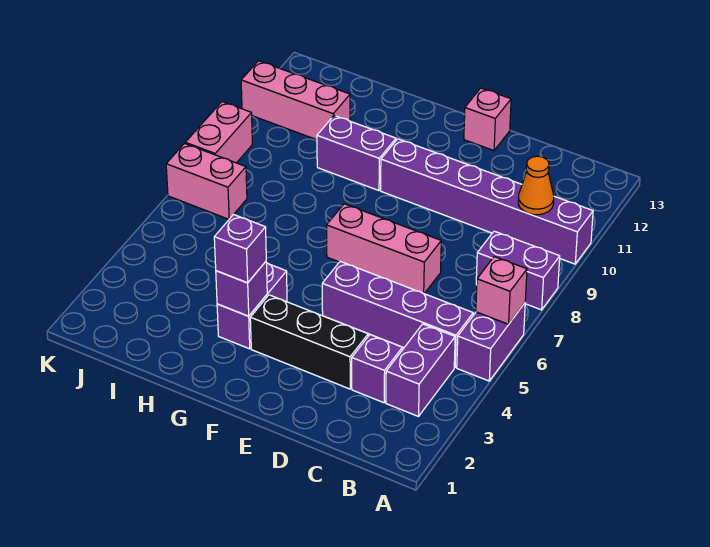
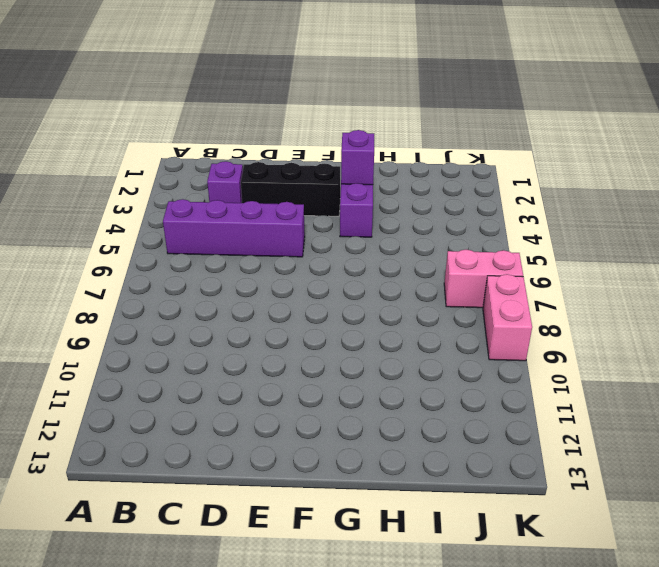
none -> purple brick A5:A6 level 1
none -> purple brick A8:B8 level 1
none -> purple brick A10:F10 level 1

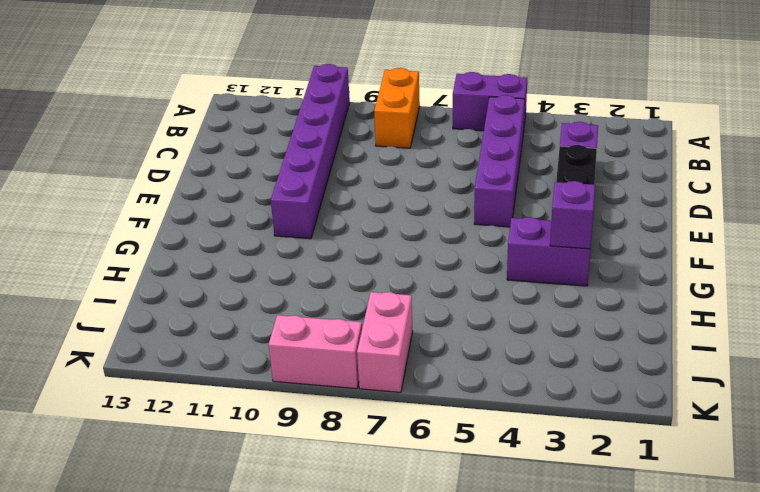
orange brick A8:B8 level 1 -> purple brick A8:B8 level 1
none -> purple brick B3:B4 level 1
none -> pink brick D7:F7 level 1
none -> pink brick E13 level 1

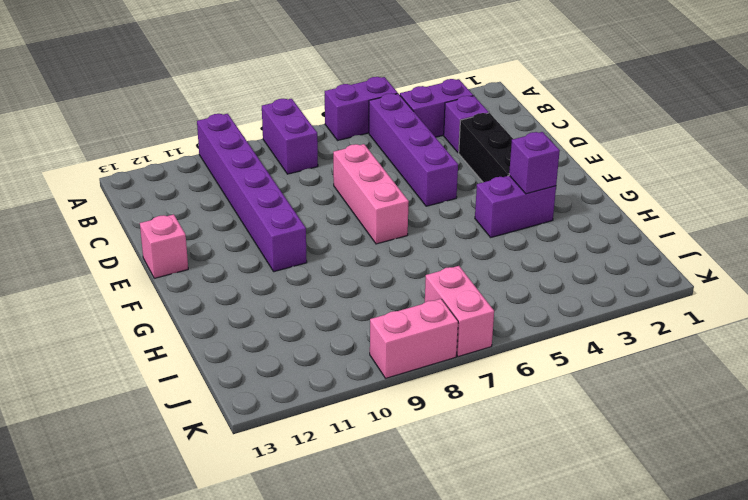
none -> purple brick G10:H10 level 1
none -> pink brick I11:K11 level 1
none -> pink brick A6 level 2

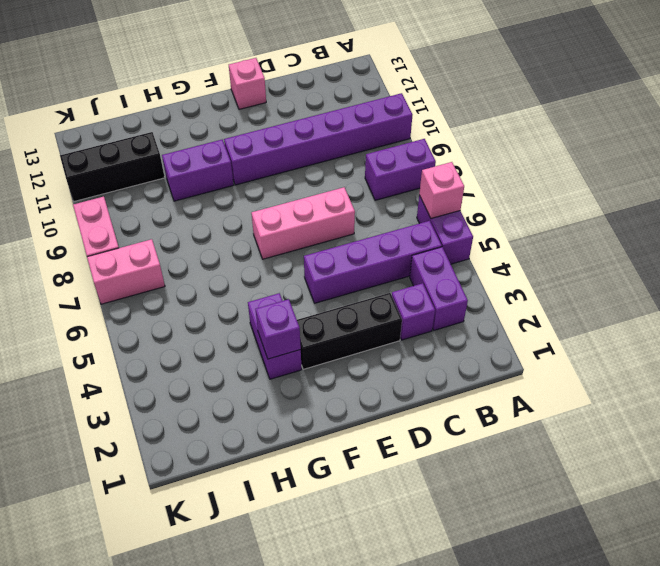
black brick I11:K11 level 1 -> pink brick I11:K11 level 1
none -> orange cone B10 level 2
none -> purple brick G3 level 3

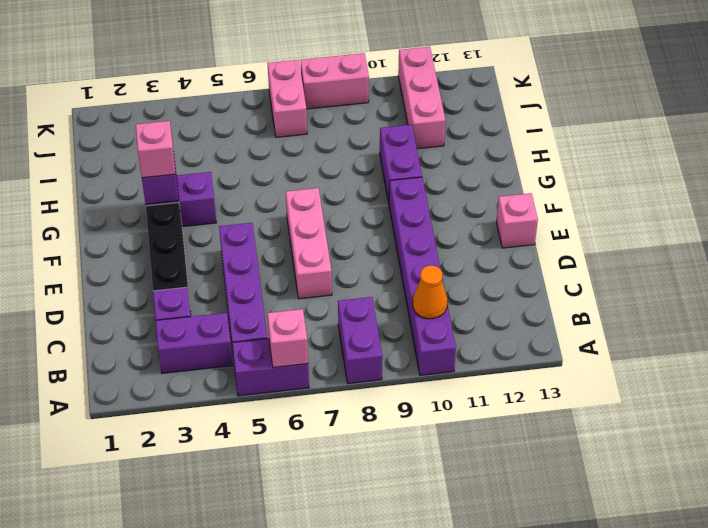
pink brick G3 level 3 -> purple brick G3 level 3

